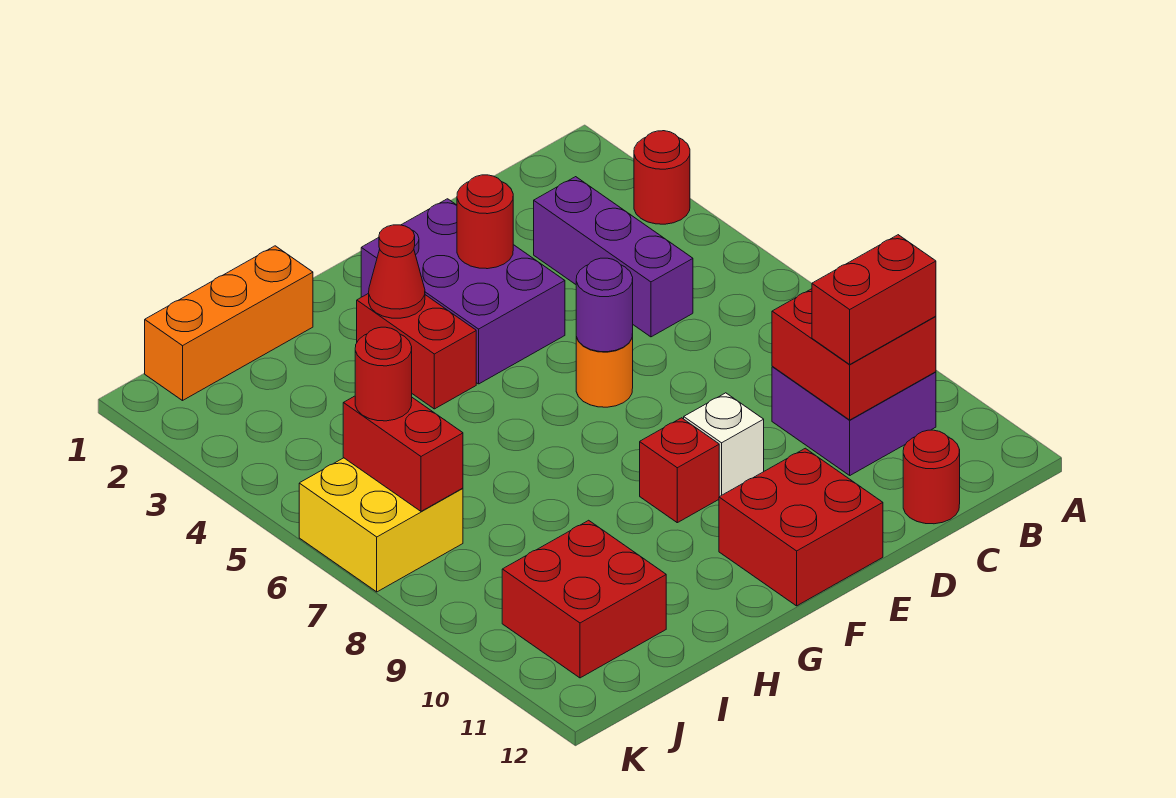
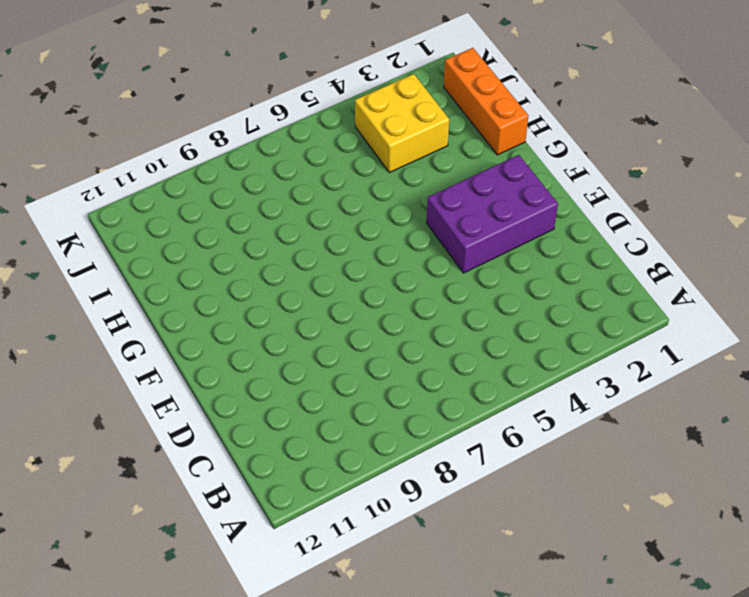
yellow brick I3:J4 level 1 -> yellow brick J6:K7 level 1
none -> red round brick A3 level 1
none -> purple brick B9:C10 level 1
none -> purple brick C3:C5 level 1

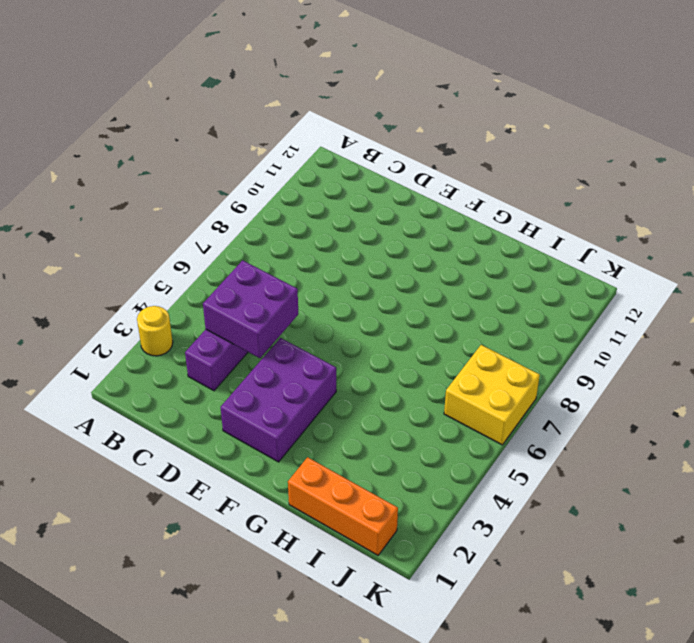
yellow round brick A3 level 1 -> red round brick A3 level 1
purple brick C4:D5 level 2 -> purple brick B9:C10 level 1
none -> red round brick C12 level 1
none -> orange round brick E6 level 1
none -> white brick E9 level 1

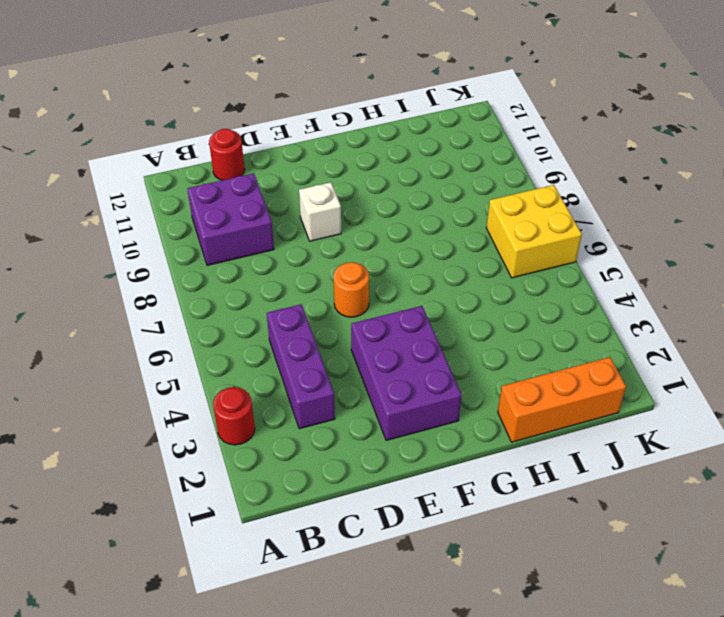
none -> red brick E11:F12 level 1
none -> red brick F9 level 1
none -> red brick G3:G4 level 1

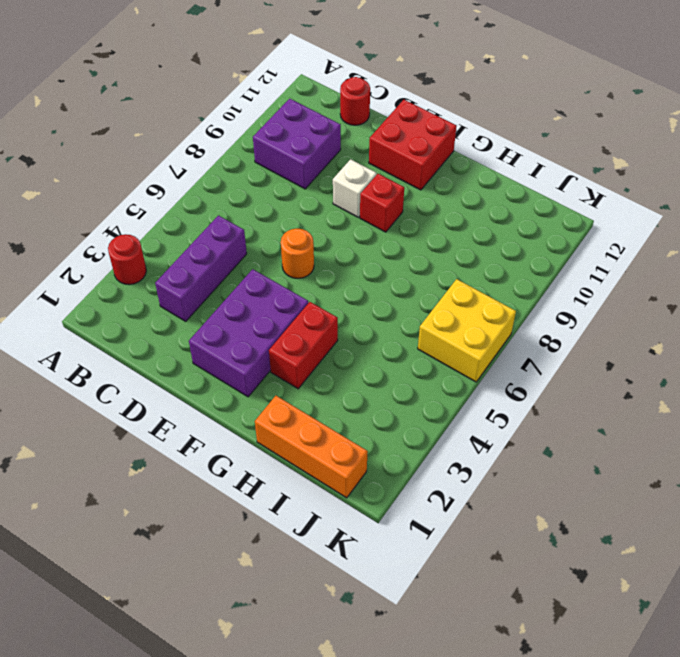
none -> red brick I10:J11 level 1
none -> red brick B9:C10 level 2
none -> red round brick E3 level 2

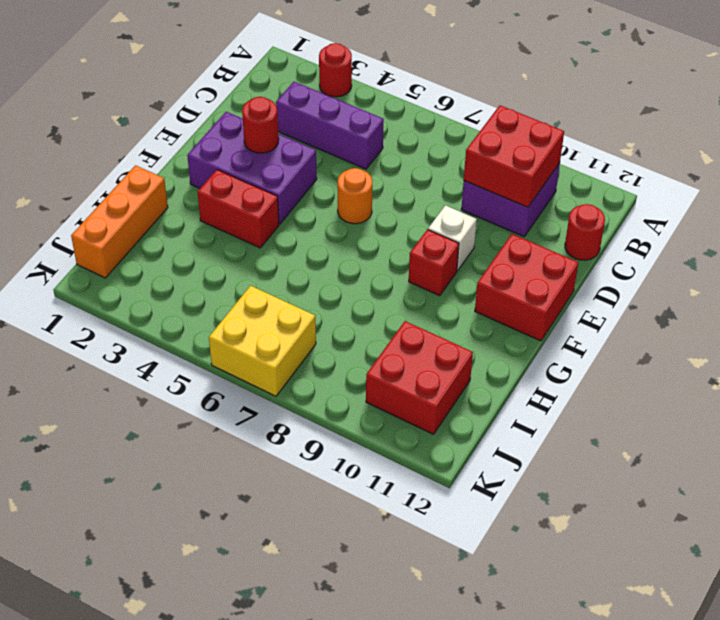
none -> purple round brick E6 level 2
none -> red cone G3 level 2
none -> red brick J6:J7 level 2

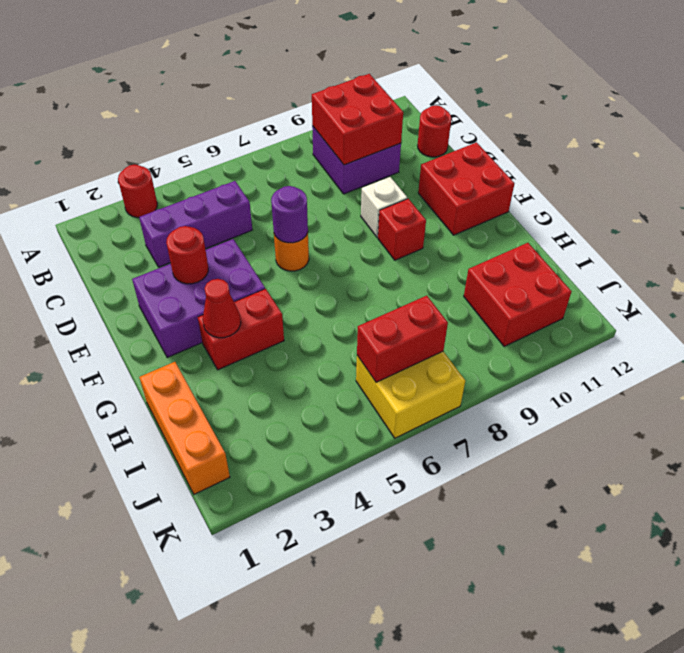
none -> red brick B10:C10 level 3
none -> red round brick J6 level 3

